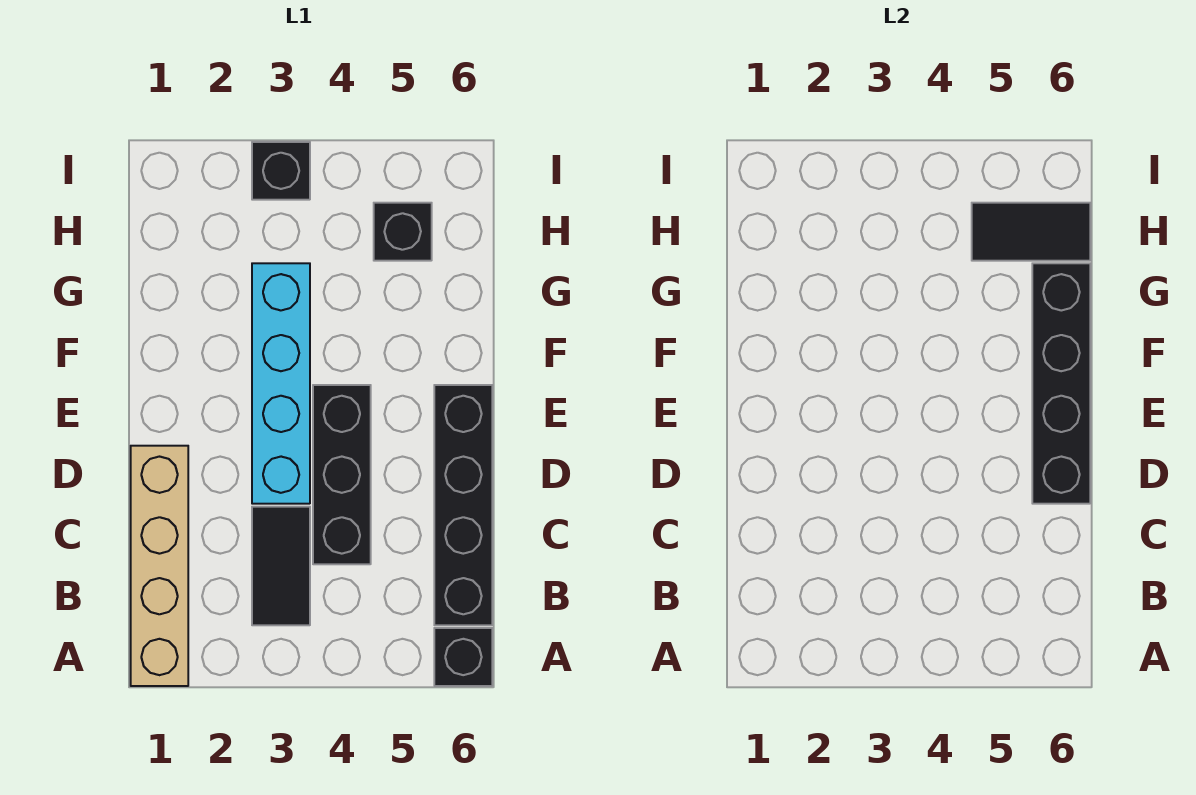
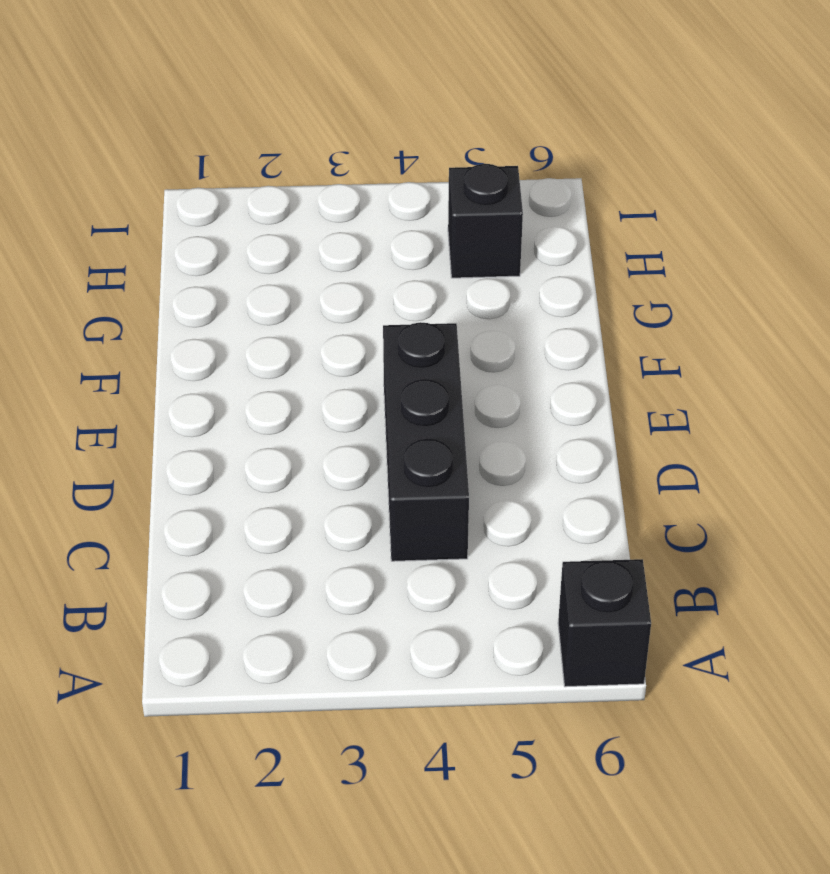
none -> tan brick A1:D1 level 1
none -> black tile B3:C3 level 1

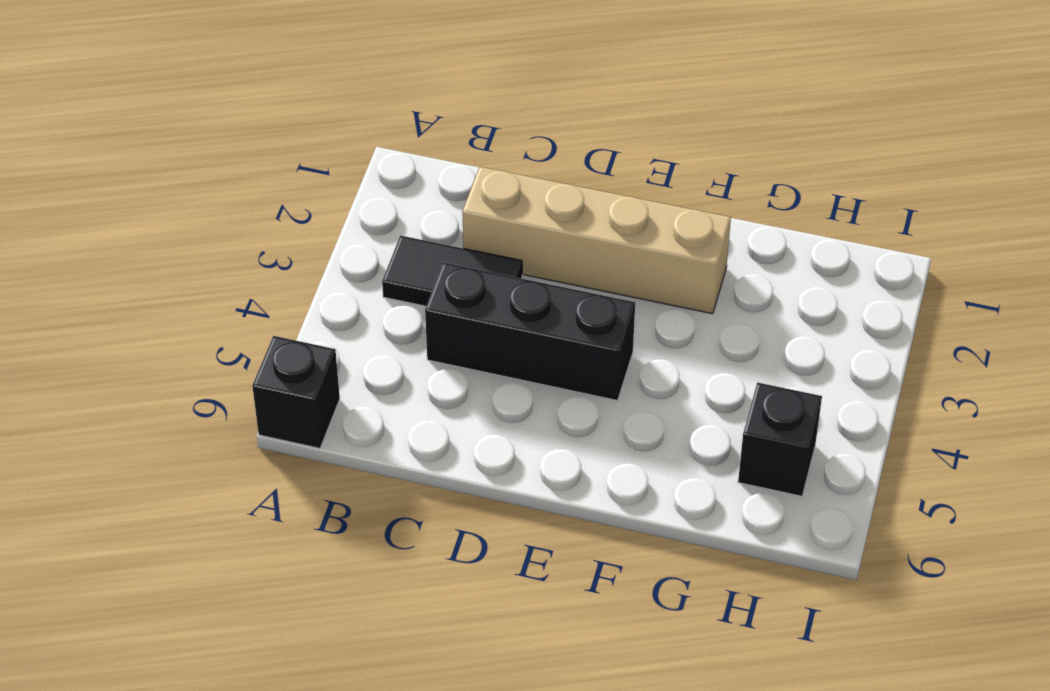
tan brick C2:F2 level 1 -> tan brick A1:D1 level 1
none -> black brick B6:E6 level 1
none -> cyan brick D3:G3 level 1

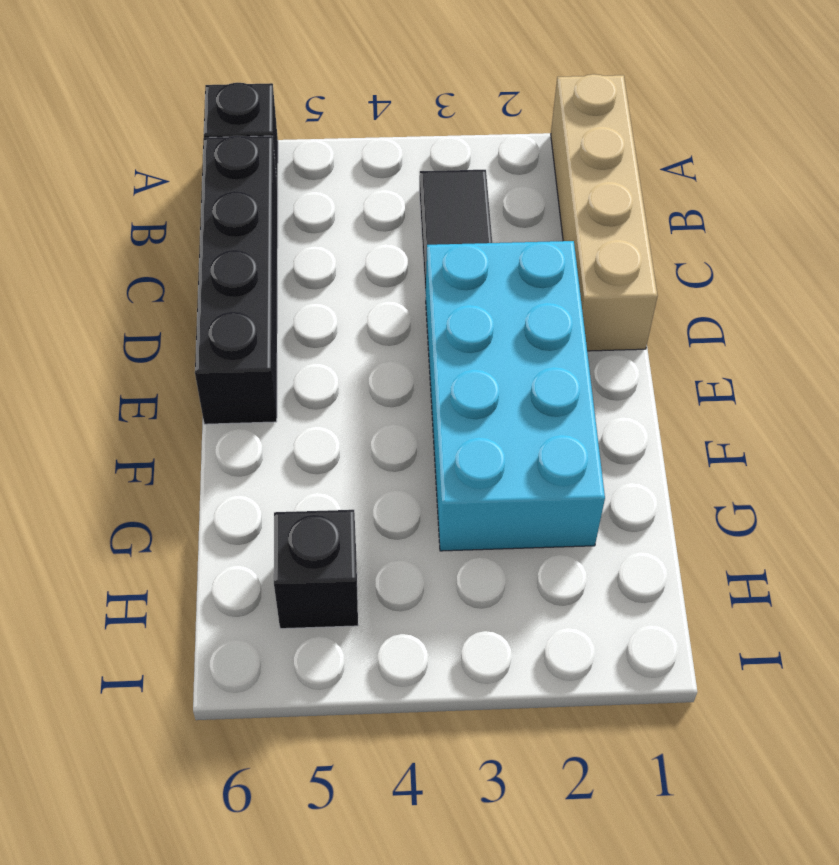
cyan brick D2:G3 level 1 -> cyan brick D3:G3 level 1
none -> black brick C4:E4 level 1
none -> black brick I3 level 1

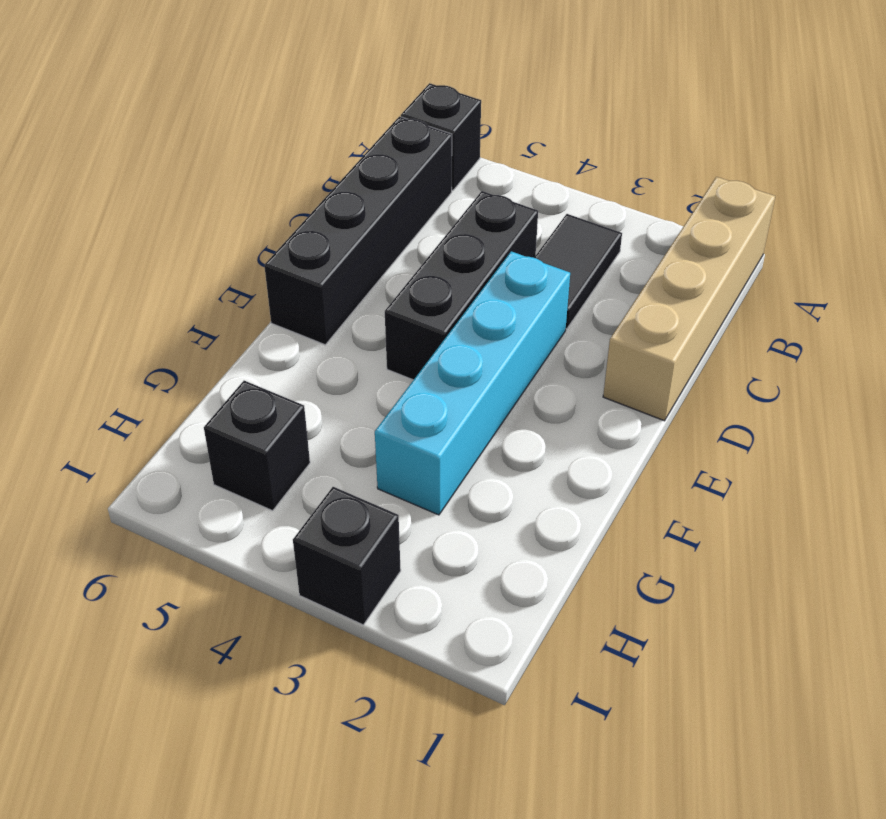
none -> black brick D6:G6 level 2
none -> black tile H5:H6 level 2

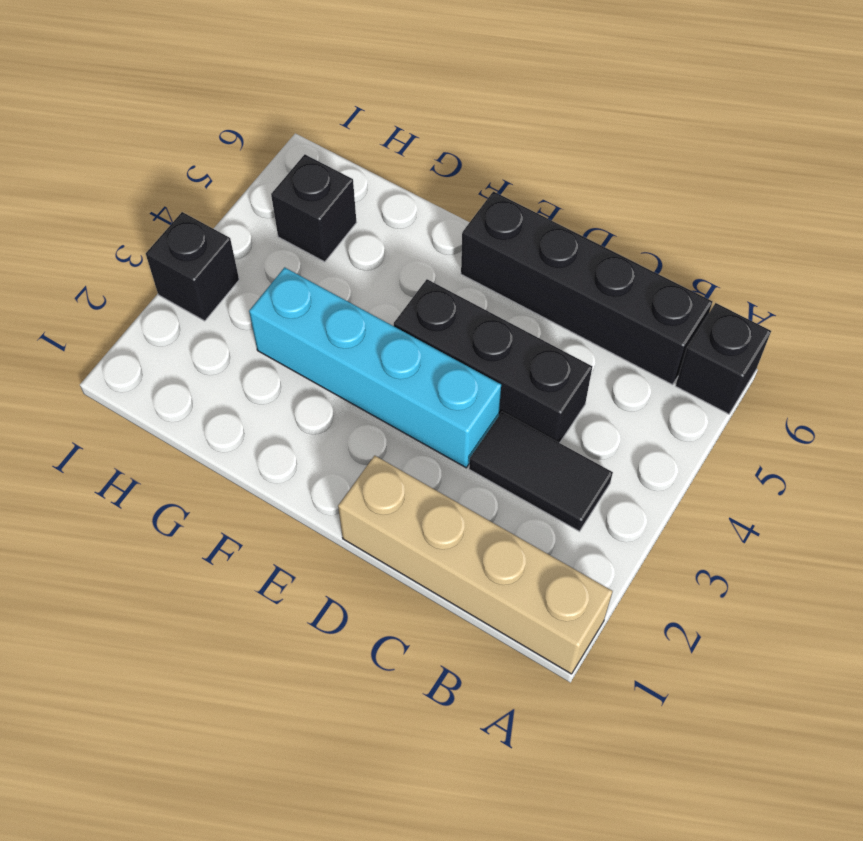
none -> black brick D6:G6 level 2
none -> black tile H5:H6 level 2

